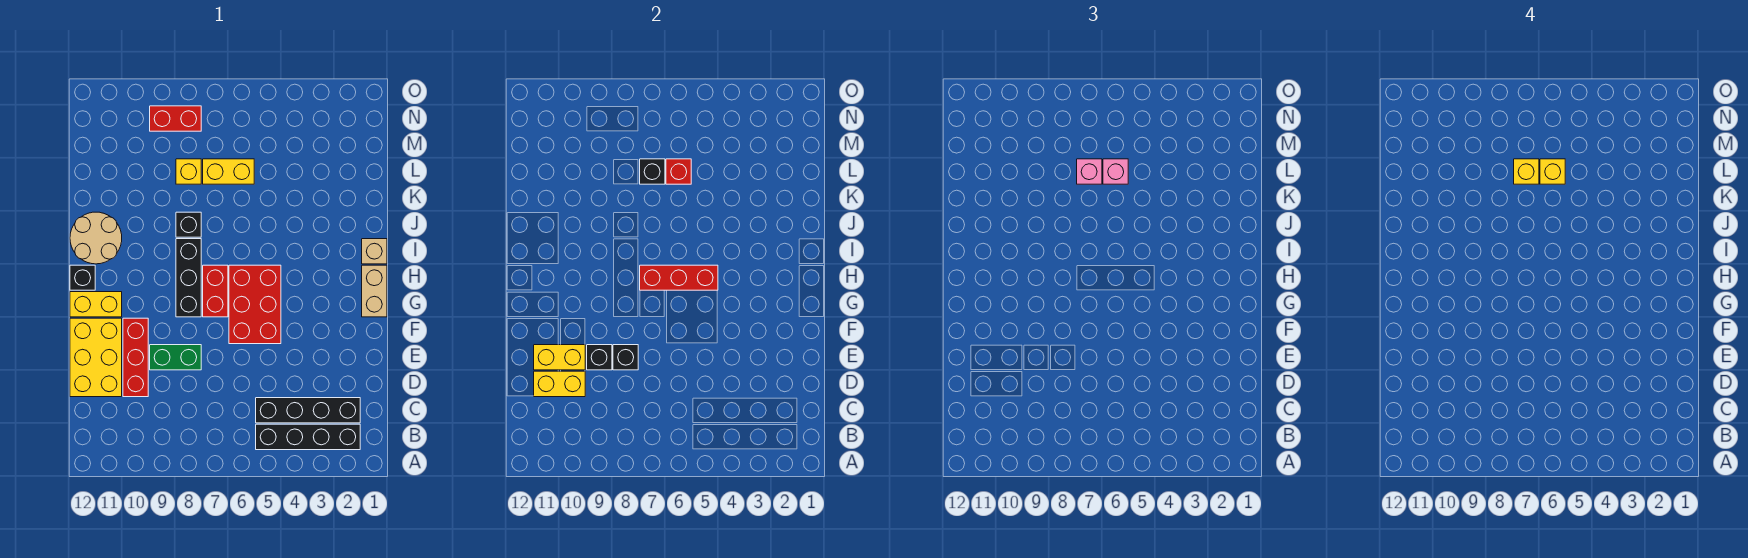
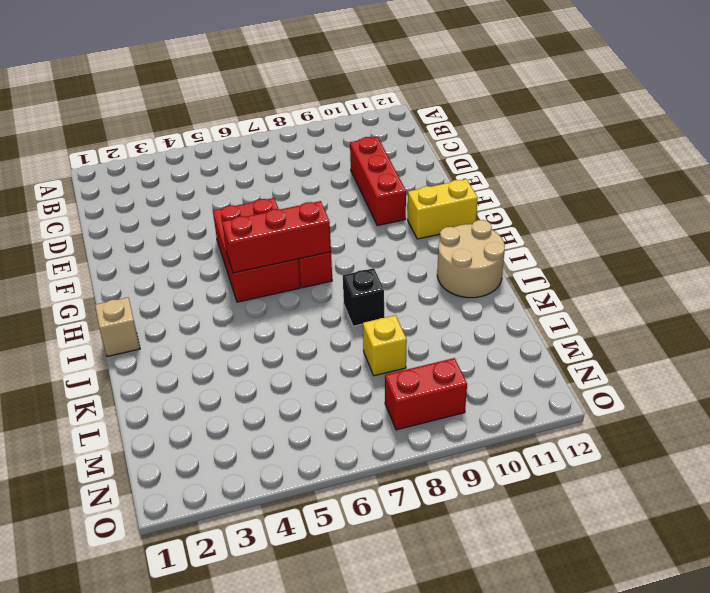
none -> black brick B2:B5 level 1
none -> black brick C2:C5 level 1
none -> yellow brick D11:F12 level 1

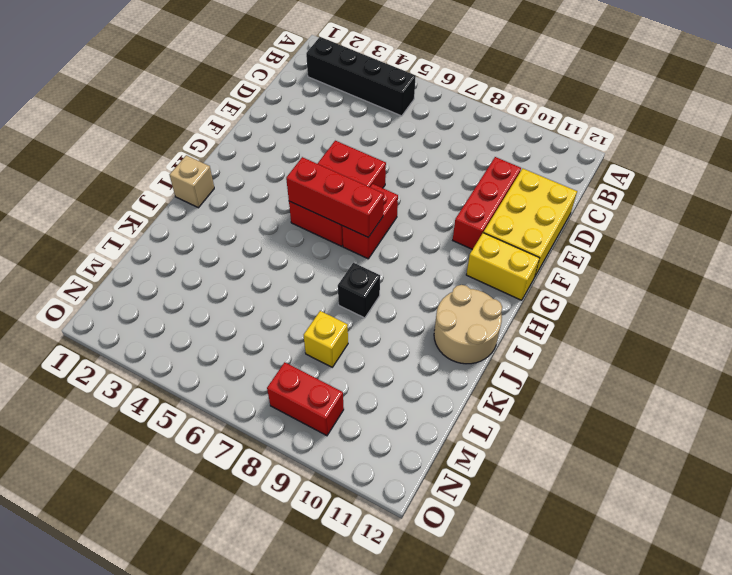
none -> black brick C2:C5 level 1
none -> green brick E8:E9 level 1
none -> tan brick G1:H1 level 1

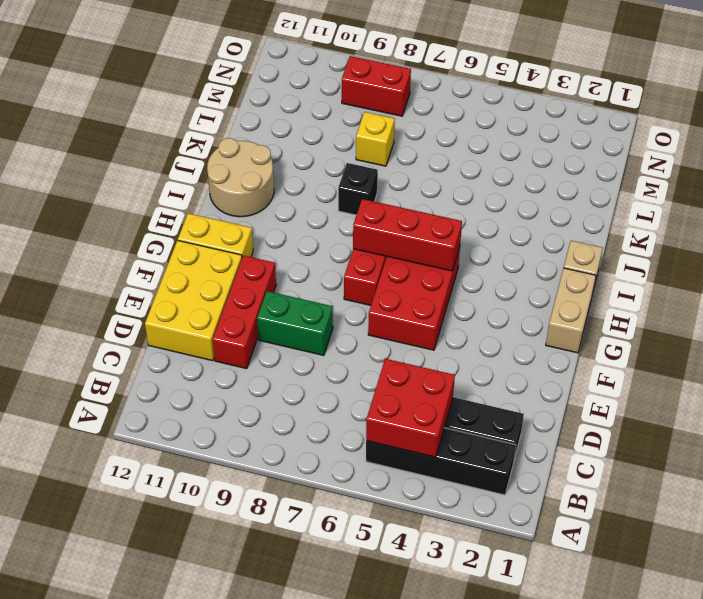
red brick B4:C5 level 2 -> none
none -> black brick G8:I8 level 1
none -> black brick H12 level 1
none -> yellow brick L6:L7 level 1

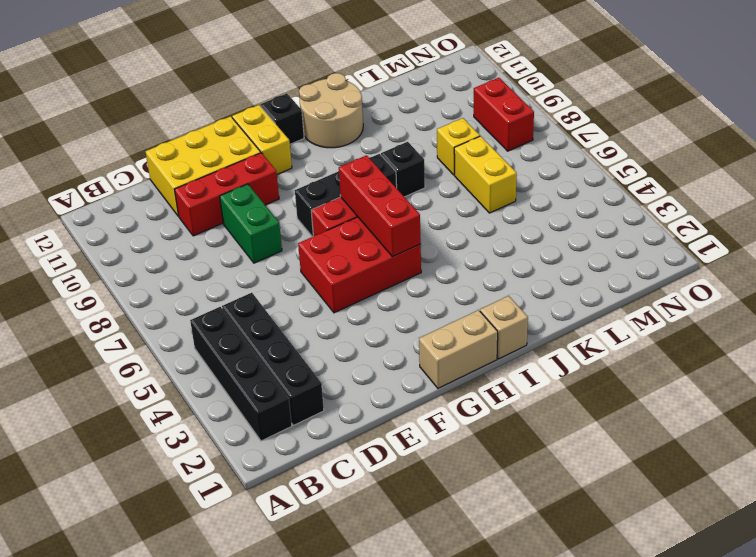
none -> yellow brick D10:D11 level 2
none -> black brick E8 level 2
none -> black brick E9 level 2

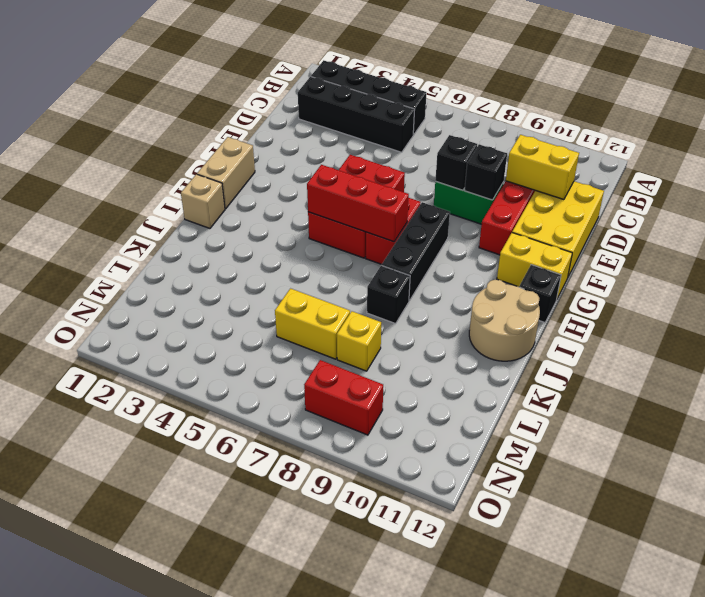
none -> yellow brick E10:E11 level 2
none -> red brick L6 level 2
none -> black brick L7 level 2

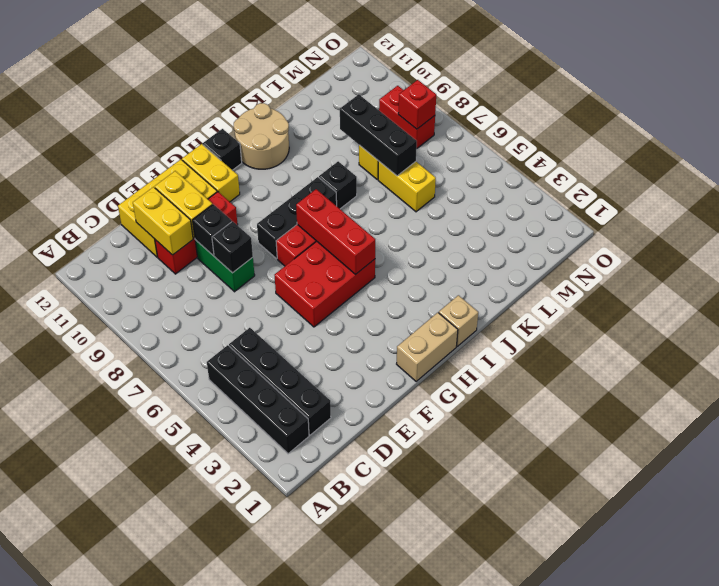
black brick L7:L9 level 2 -> black brick L7 level 2
red brick N8 level 2 -> red brick L6 level 2
none -> pink brick L6 level 3
none -> pink brick L7 level 3
none -> yellow brick L6 level 4

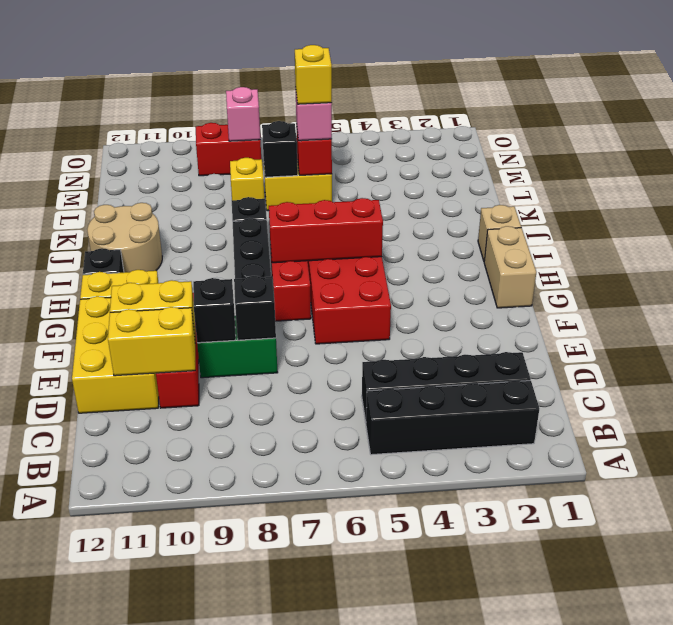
pink brick N8 level 2 -> pink brick L7 level 3
none -> yellow brick L7 level 4

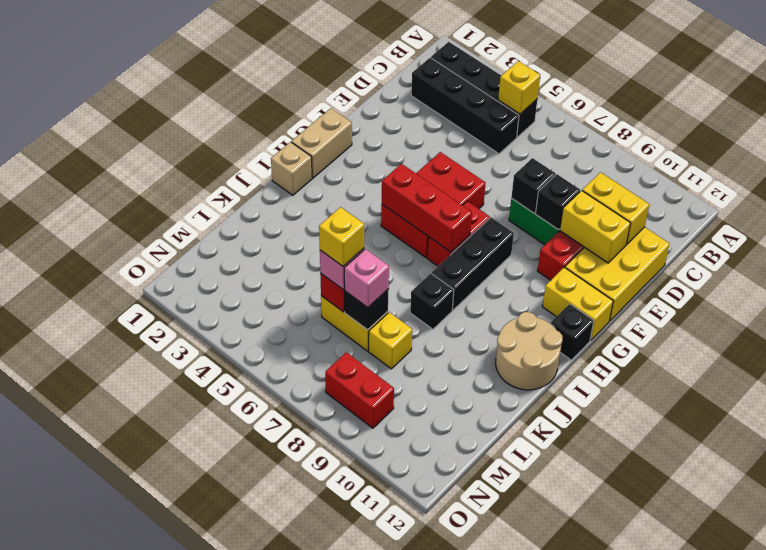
yellow brick B5 level 2 -> yellow brick L7 level 4

